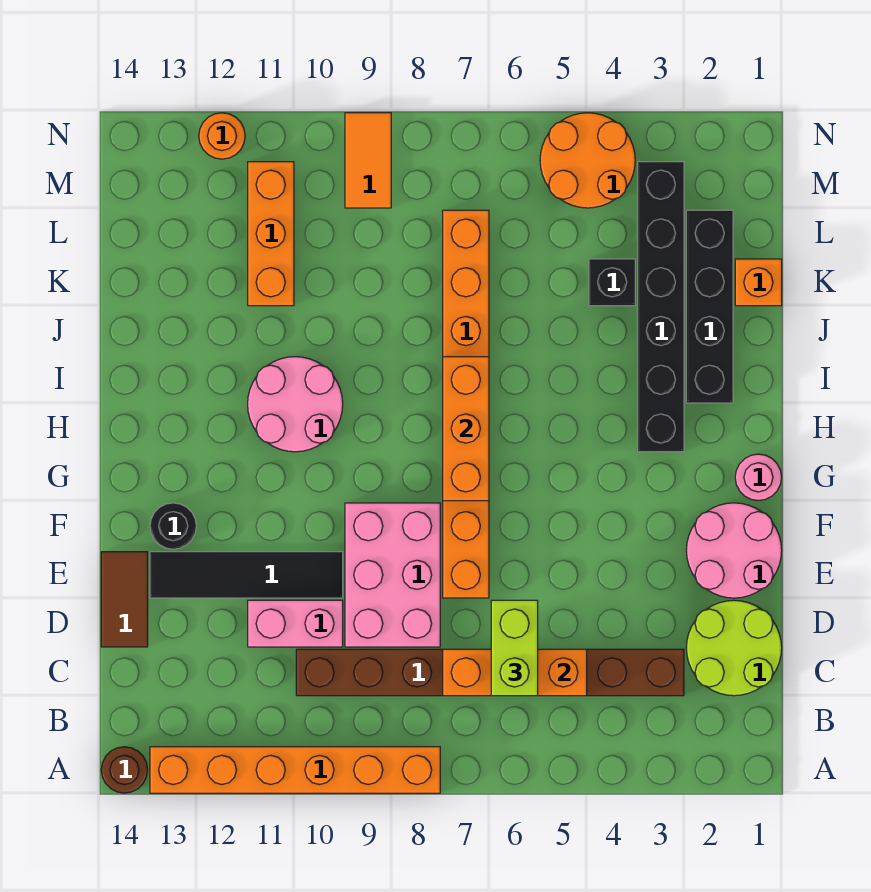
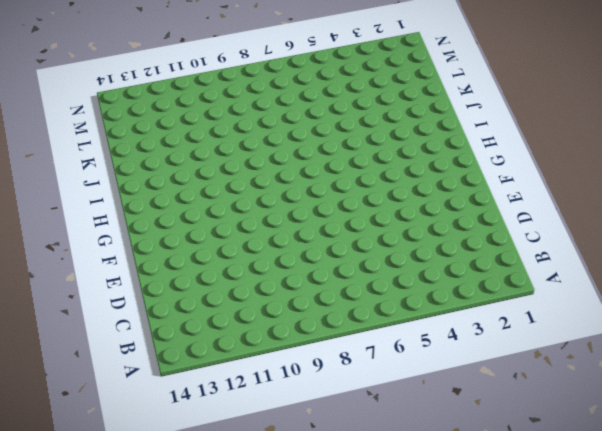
none -> orange brick A8:A13 level 1
none -> brown round brick A14 level 1
none -> lime round brick C1:D2 level 1

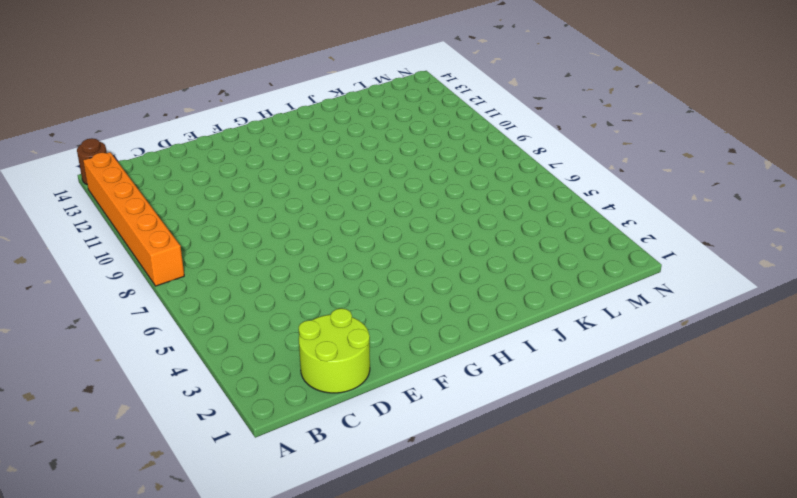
none -> brown brick C3:C10 level 1
none -> pink brick D8:F9 level 1
none -> pink brick D10:D11 level 1

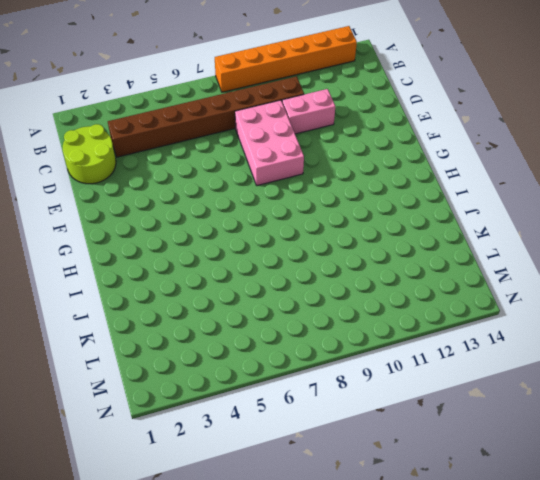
none -> brown round brick A14 level 1
none -> brown tile D14:E14 level 1
none -> pink round brick E1:F2 level 1

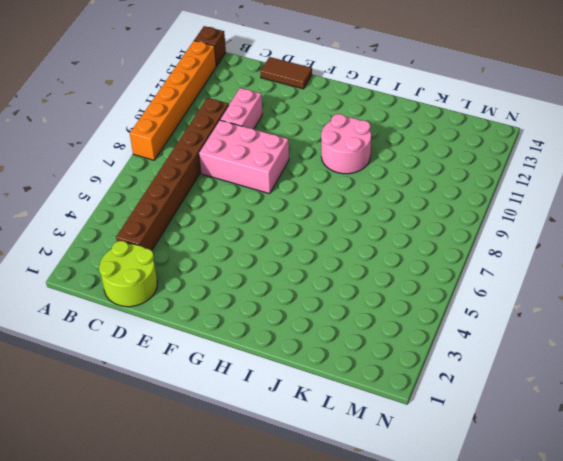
brown brick A14 level 1 -> brown round brick A14 level 1
none -> pink round brick E1:F2 level 1
none -> orange brick E7:L7 level 1
none -> black tile E10:E13 level 1

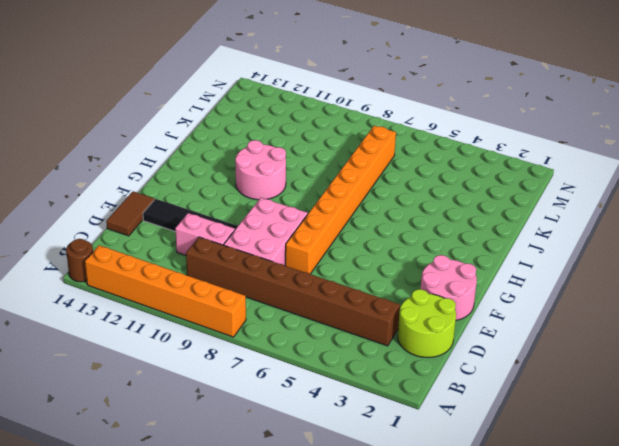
none -> black round brick F13 level 1
none -> pink round brick G1 level 1
none -> black brick H3:M3 level 1

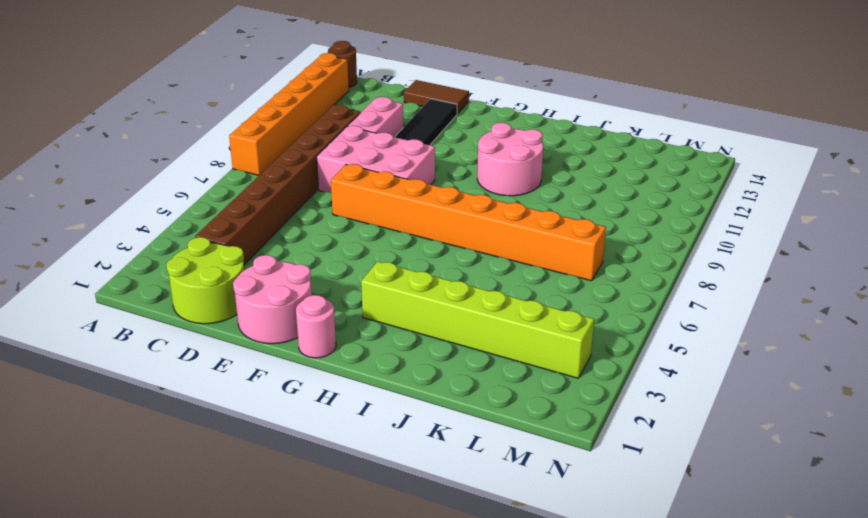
lime brick H3:M3 level 1 -> black brick H3:M3 level 1
none -> black round brick F13 level 1
none -> black brick I2:L2 level 1
none -> orange brick K1 level 1

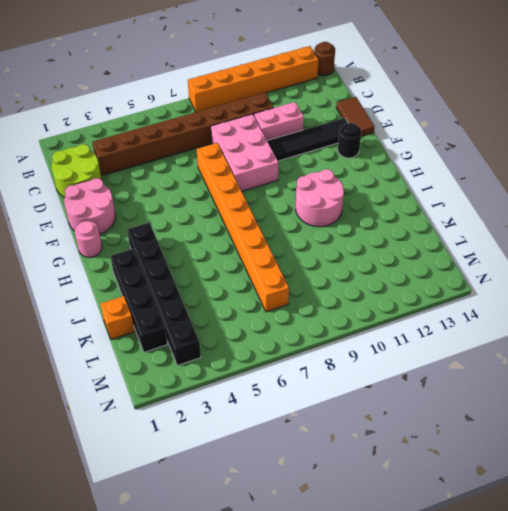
none -> black brick K4 level 1
none -> orange brick K11:M11 level 1
none -> orange round brick M4:N5 level 1

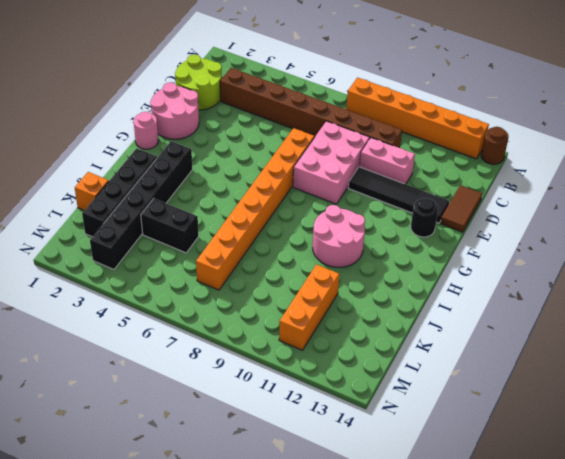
black brick K4:K5 level 1 -> black brick K4 level 1
none -> orange round brick M4:N5 level 1
none -> orange tile M9:N9 level 1
none -> orange round brick N12 level 1

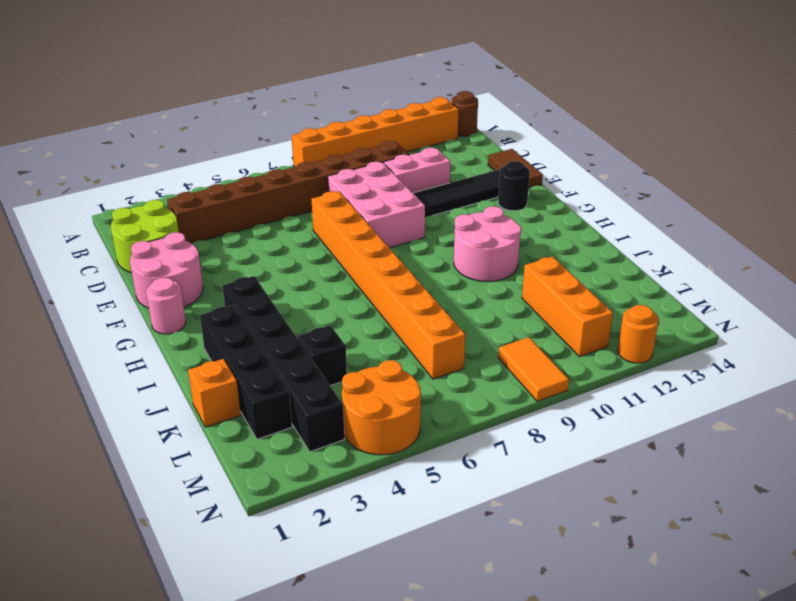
none -> orange brick C5:C7 level 2
none -> orange brick G7:I7 level 2
none -> lime brick C6:D6 level 3

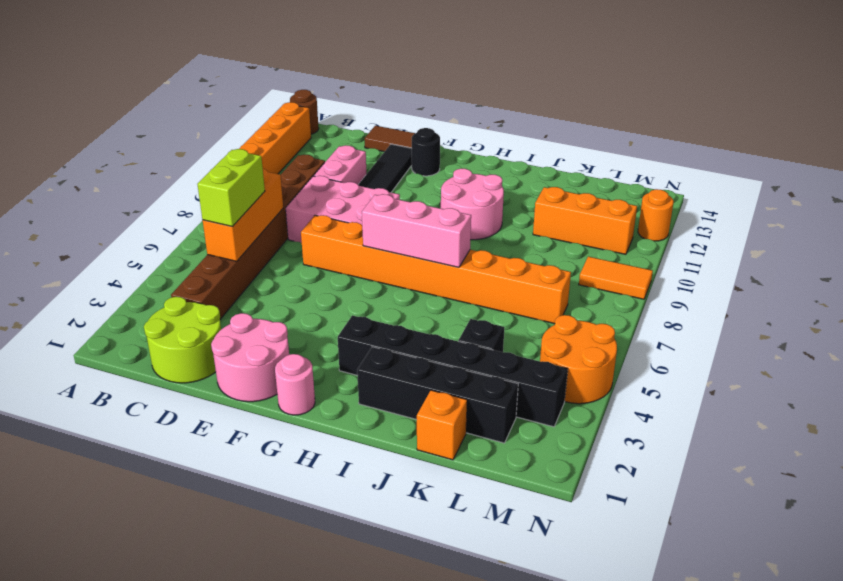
lime brick C5:C6 level 3 -> lime brick C6:D6 level 3
pink brick G7:I7 level 2 -> orange brick G7:I7 level 2

